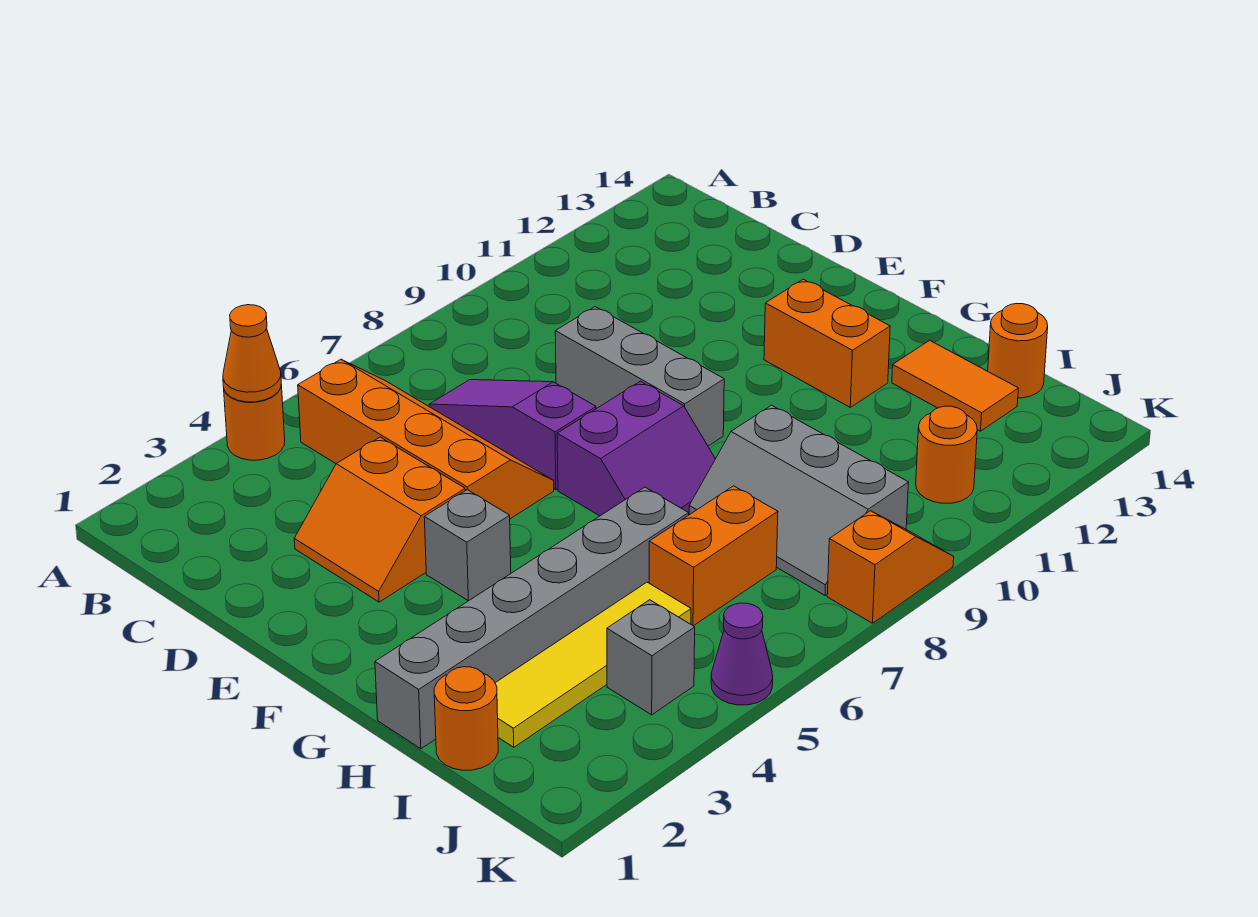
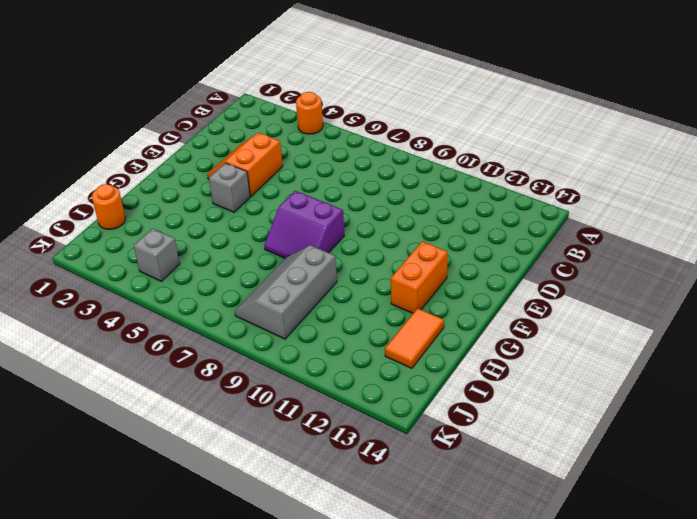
none -> orange slope B5:E6 level 1 top 5
none -> purple slope C7:E7 level 1 top E
none -> grey brick D9:F9 level 1

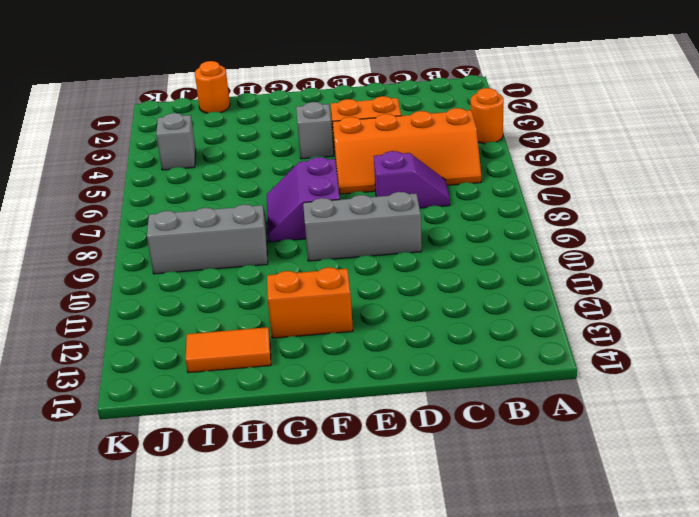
purple slope C7:D7 level 1 top D -> purple slope C7:E7 level 1 top E
none -> grey brick H1:H6 level 1
none -> yellow tile I2:I5 level 1
none -> orange brick I6:I7 level 1

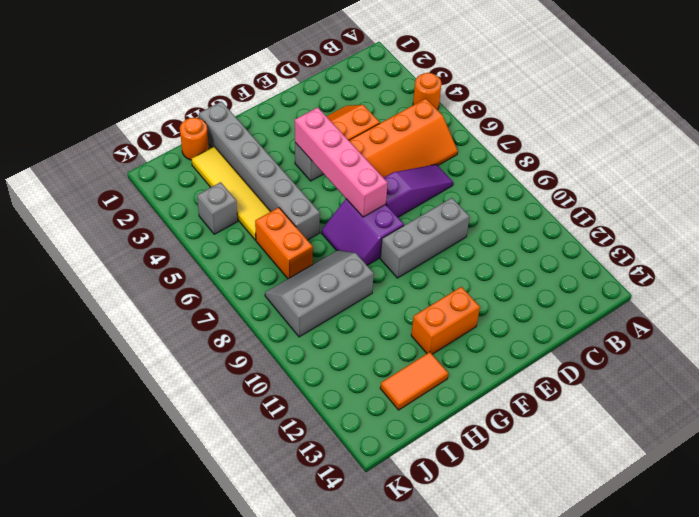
pink brick F4:F7 level 2 -> none
none -> orange round brick I14 level 1
none -> orange round brick J11 level 1
none -> purple cone K5 level 1

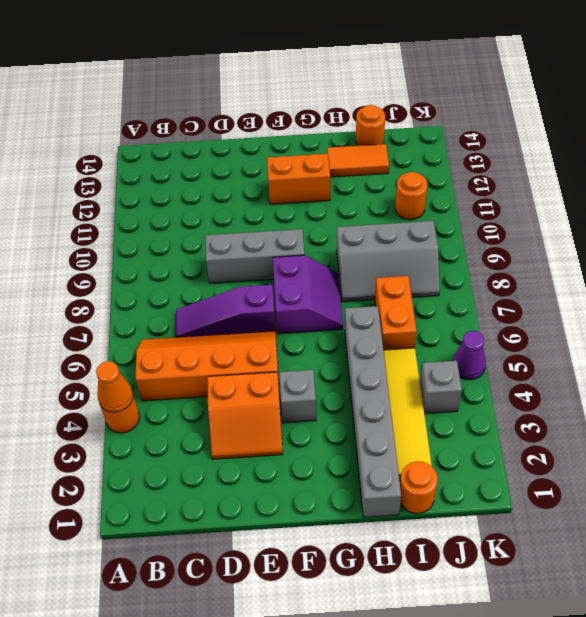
none -> orange slope K8:K9 level 1 top 8

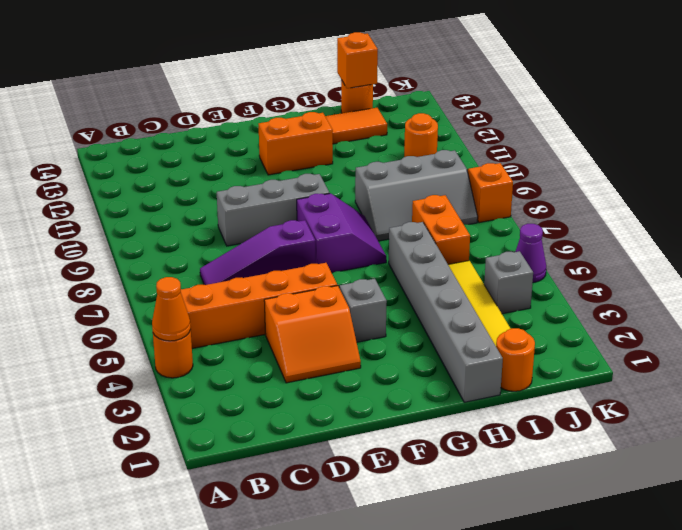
orange brick I14 level 2 -> none

